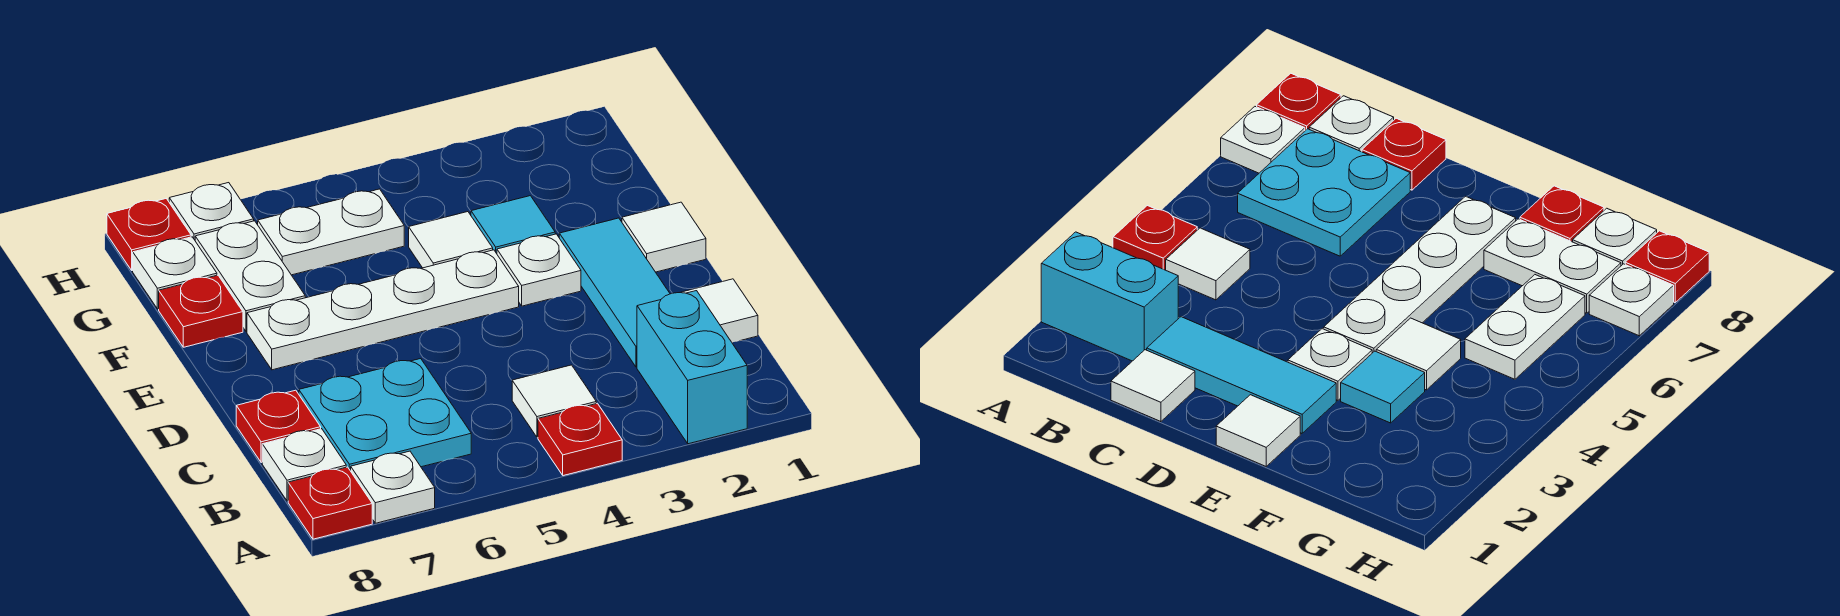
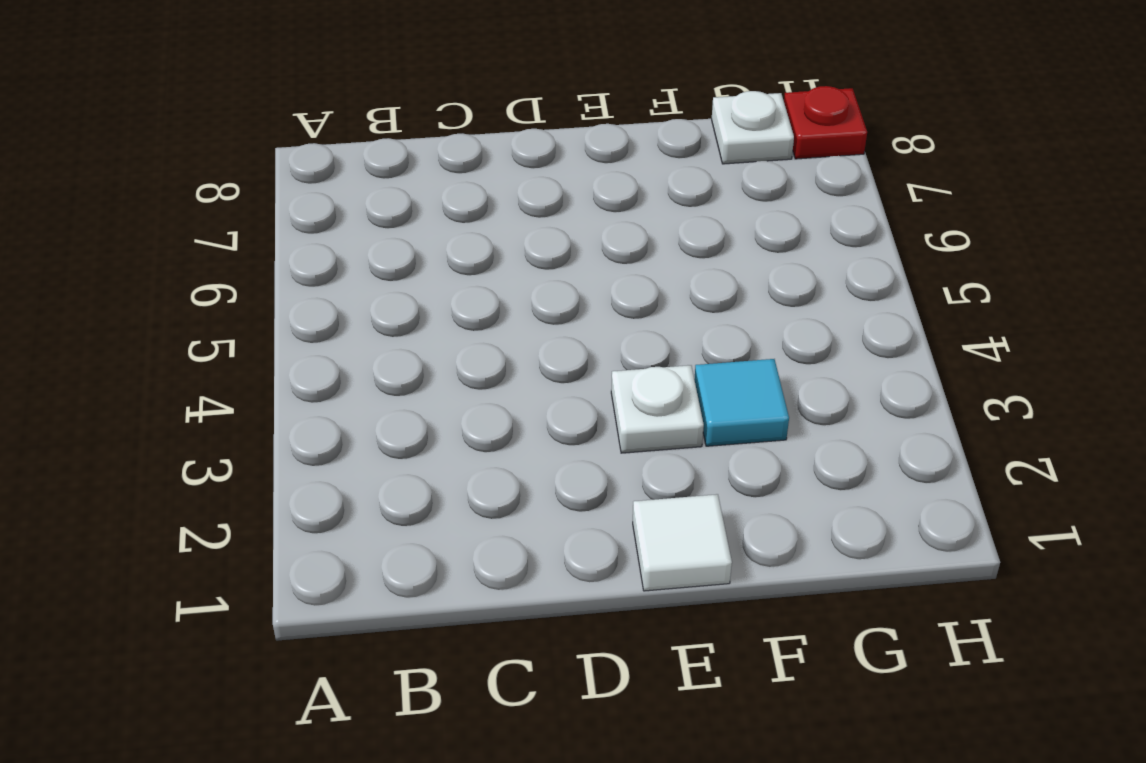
none -> cyan brick A2:B2 level 1
none -> red plate A4 level 1
none -> white plate A7 level 1

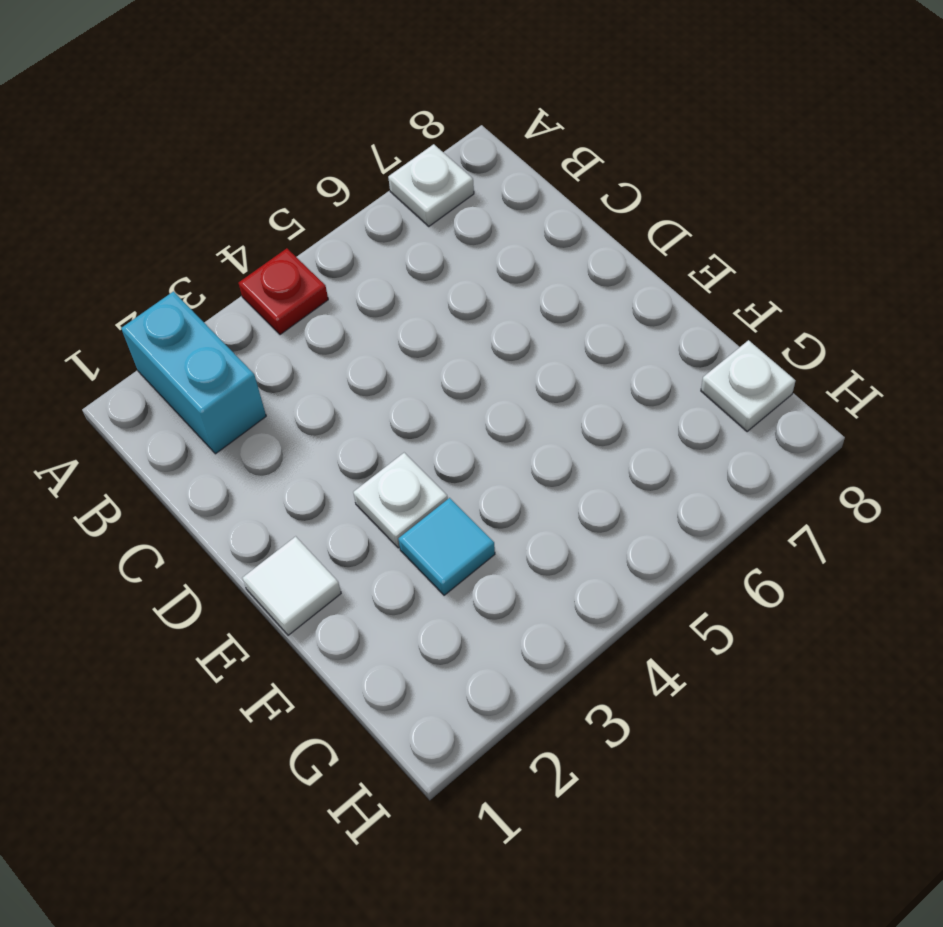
none -> red plate A8 level 1
none -> white tile B4 level 1
none -> cyan plate B6:C7 level 1

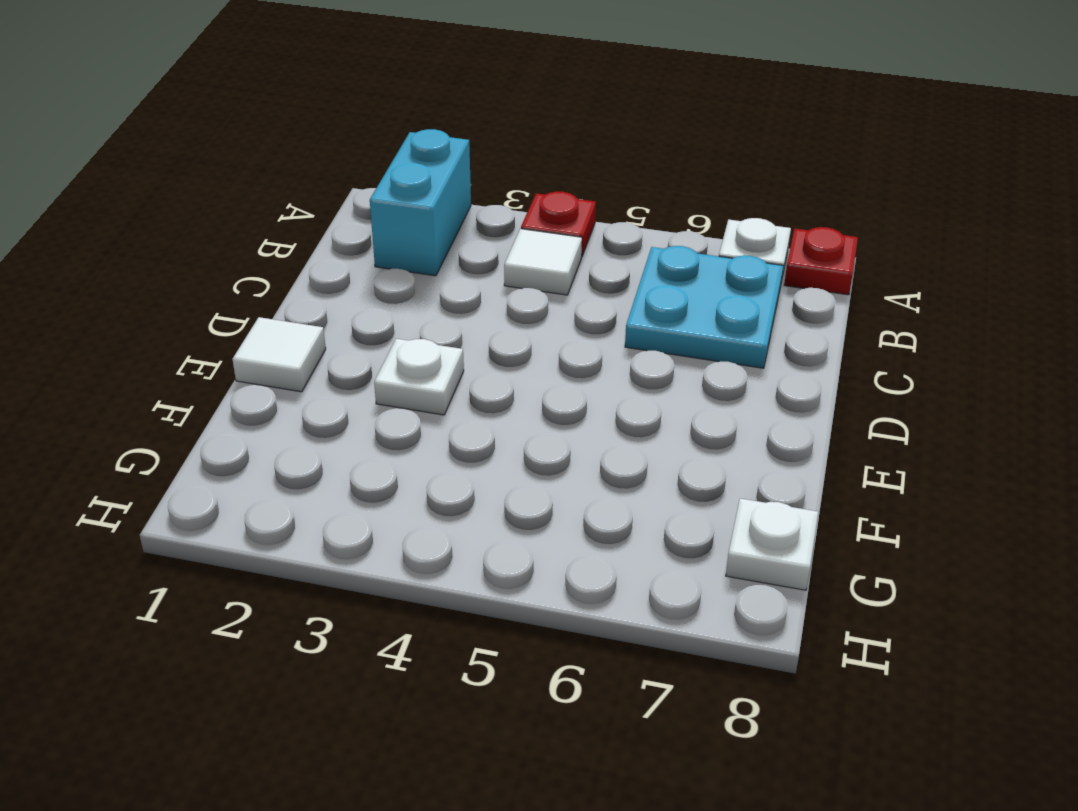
none -> white plate B8 level 1
none -> white tile C1 level 1
none -> cyan tile C2:E2 level 1

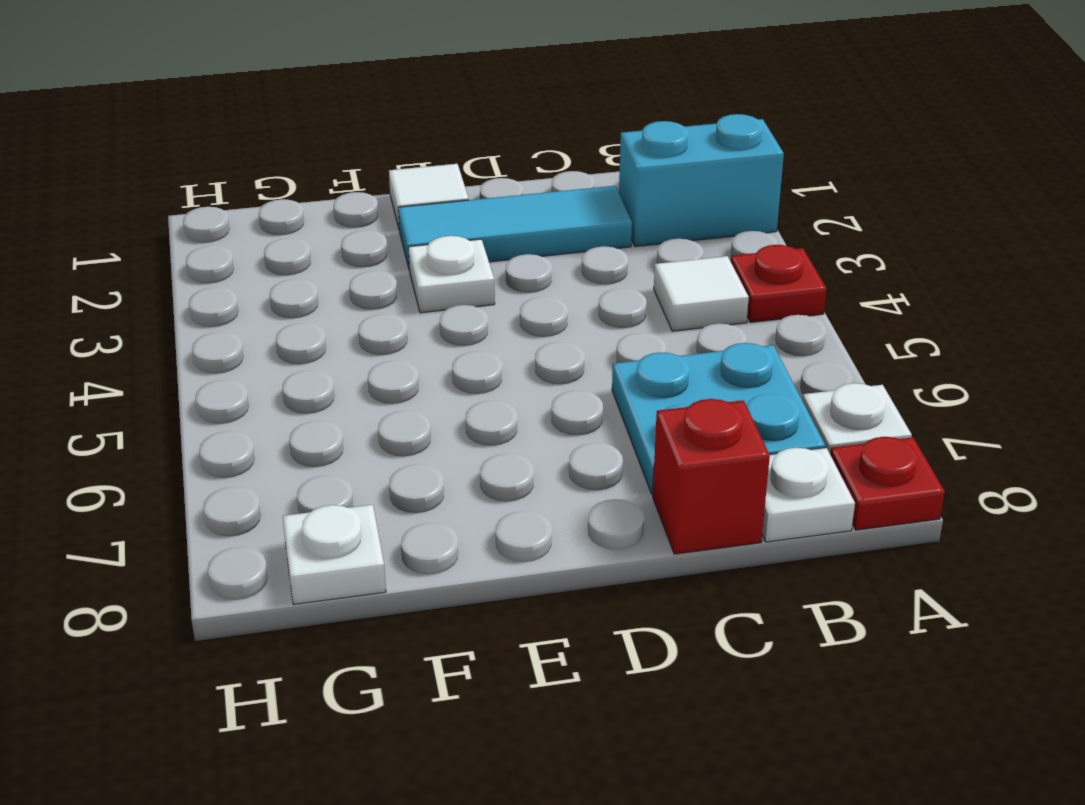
red brick C8 level 1 -> red plate C8 level 1
none -> white tile C1 level 1
none -> white plate E4:E7 level 1
none -> cyan tile F3 level 1

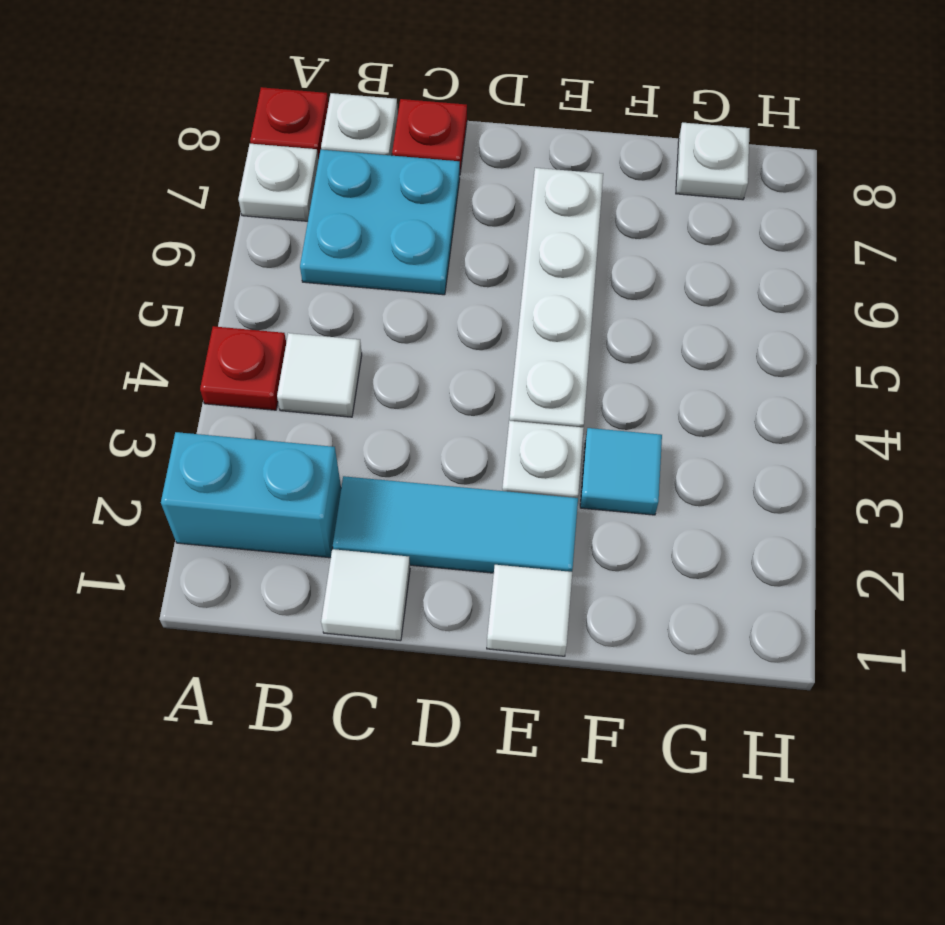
none -> white tile F4 level 1
none -> white plate F7:G7 level 1
none -> red plate F8 level 1

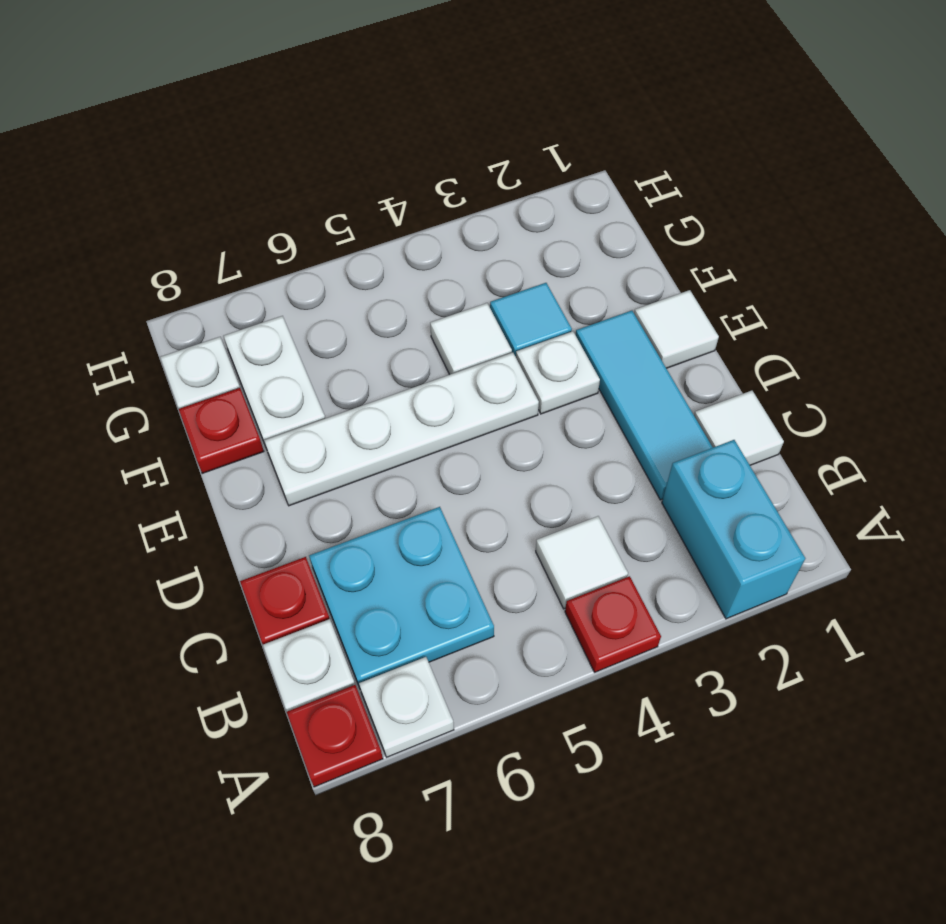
none -> white plate G5:G6 level 1
none -> white plate H7 level 1
none -> red plate H8 level 1

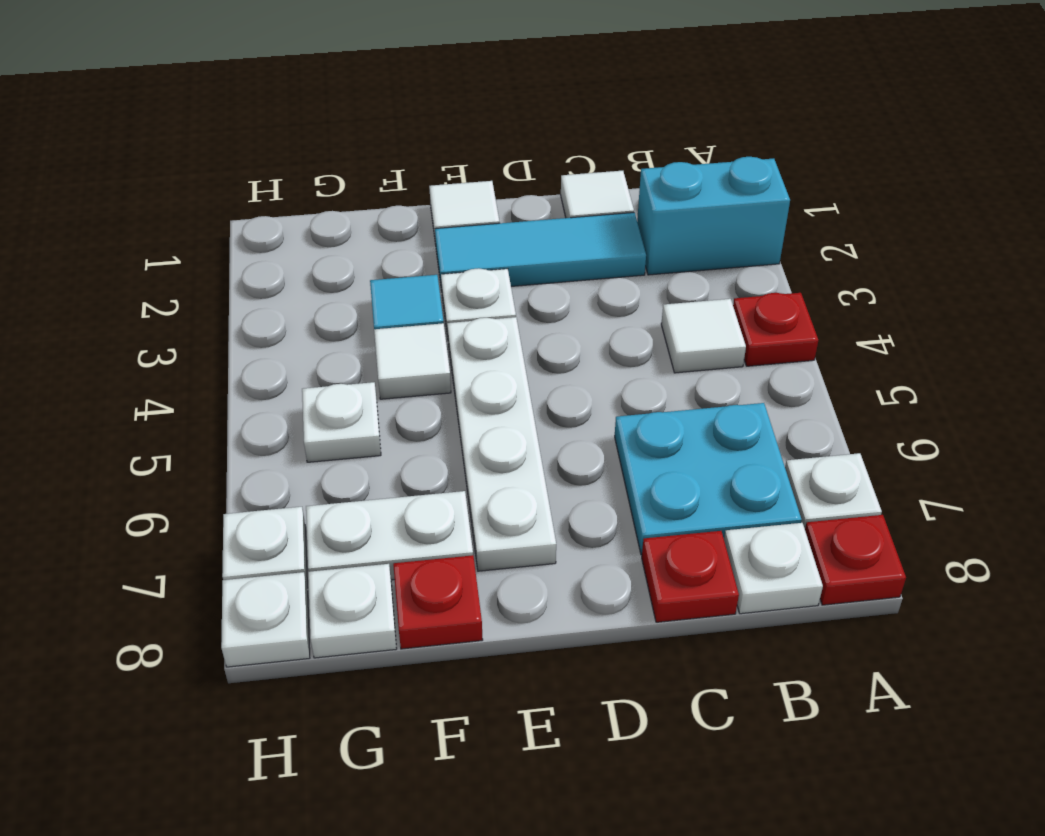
white plate G5 level 1 -> white plate G5:G6 level 1
white plate H8 level 1 -> red plate H8 level 1

